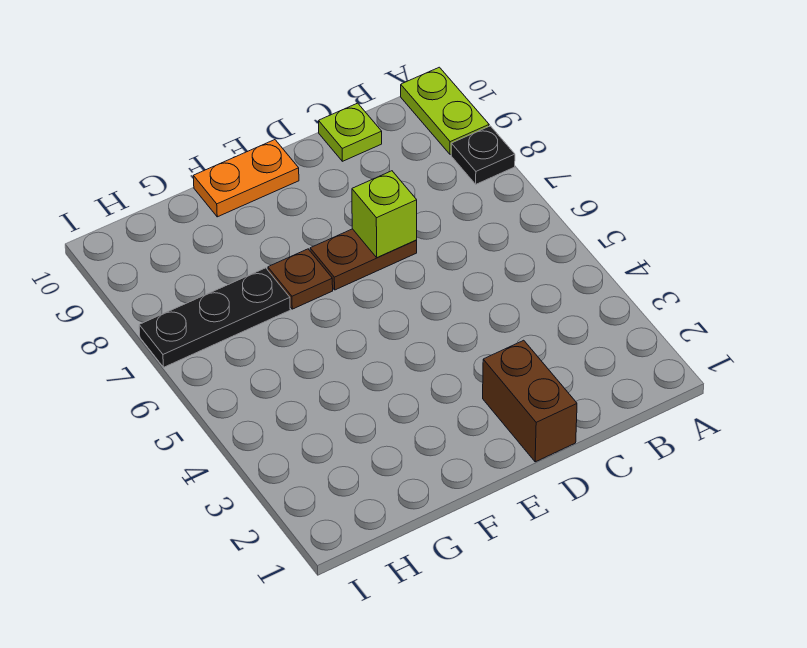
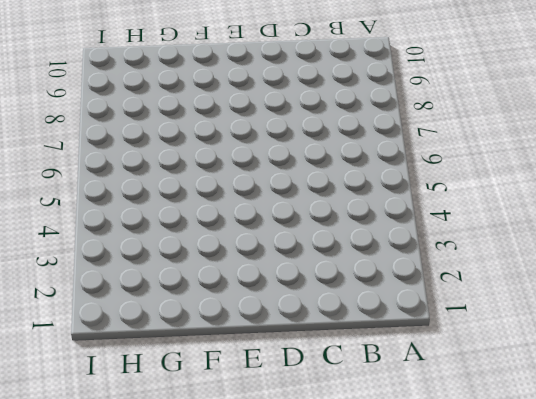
none -> black plate A8 level 1
none -> lime plate A9:A10 level 1

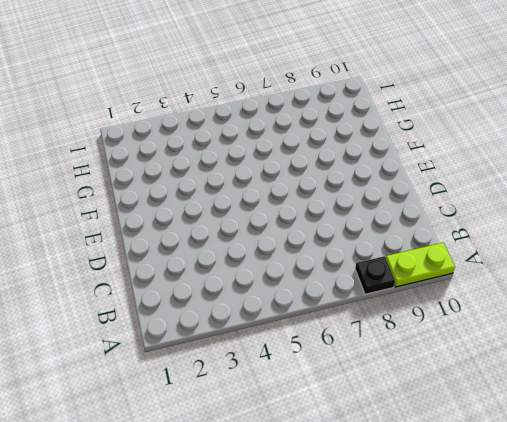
none -> lime plate C10 level 1
none -> brown brick D1:D2 level 1

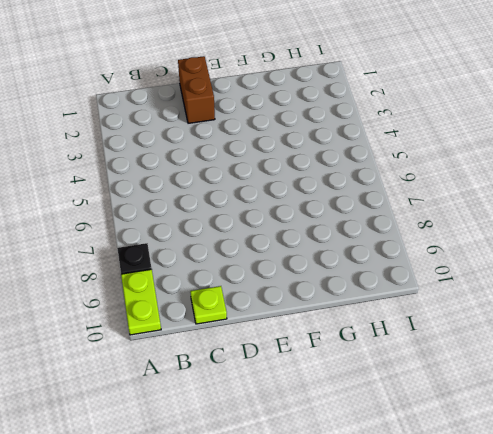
none -> brown plate D7:E7 level 1
none -> orange plate E10:F10 level 1

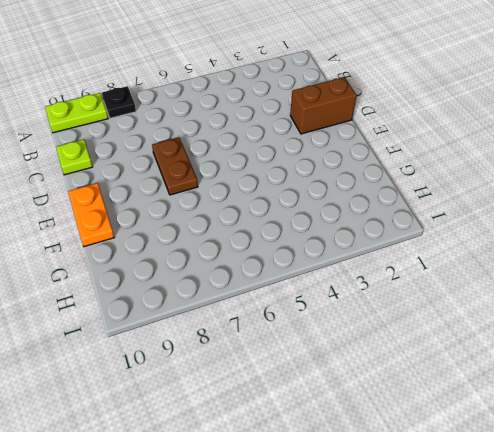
none -> brown plate F7 level 1
none -> black plate G7:I7 level 1

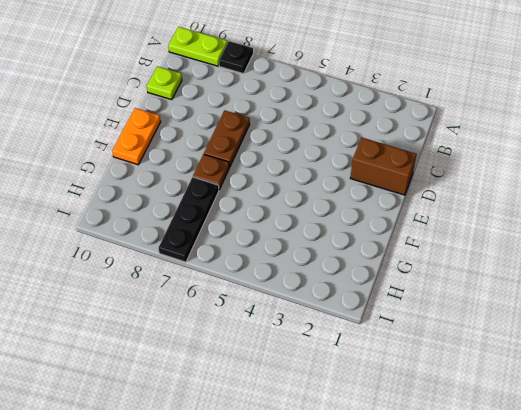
none -> lime brick D7 level 2

